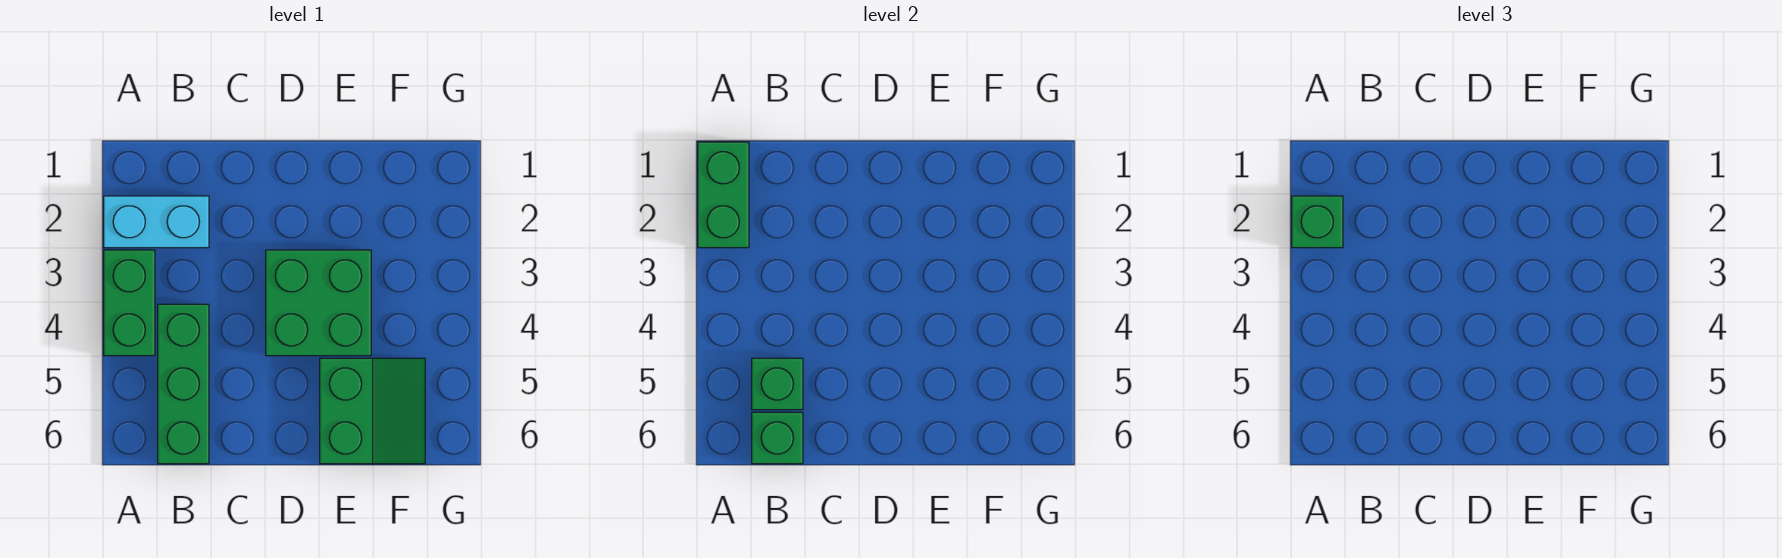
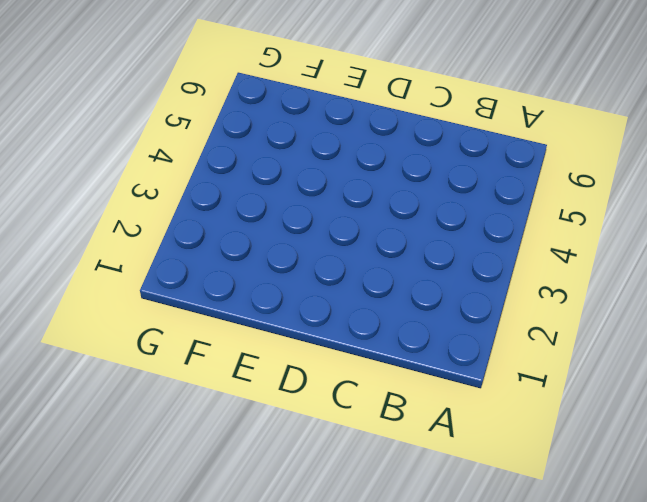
none -> cyan brick A2:B2 level 1
none -> green brick A3:A4 level 1

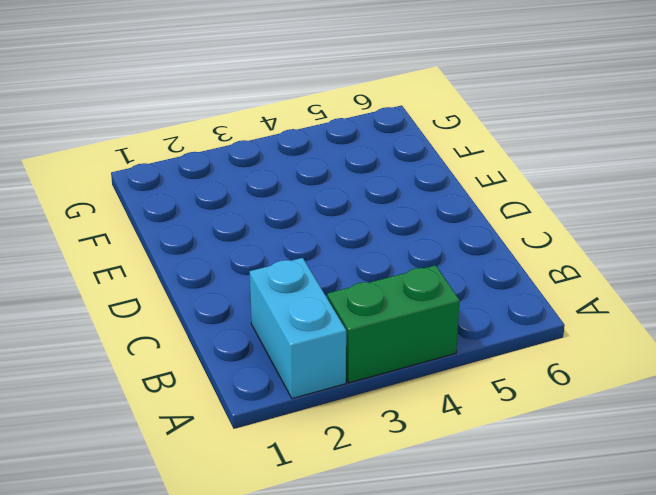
none -> green brick B4:B6 level 1
none -> green brick D3:E4 level 1

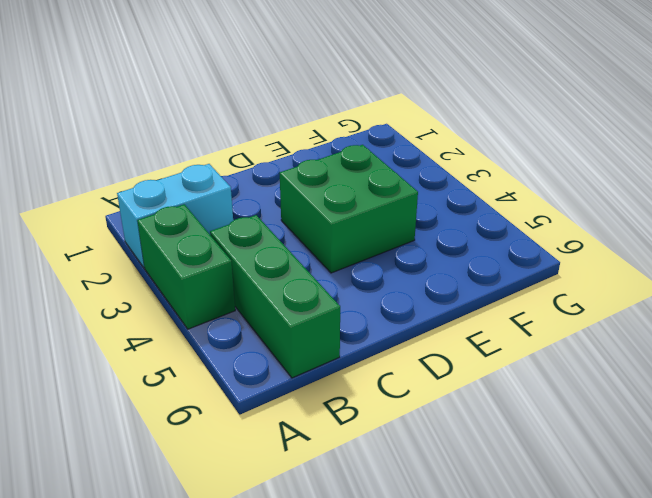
none -> green slope E5:F6 level 1 top E
none -> green brick A1:A2 level 2

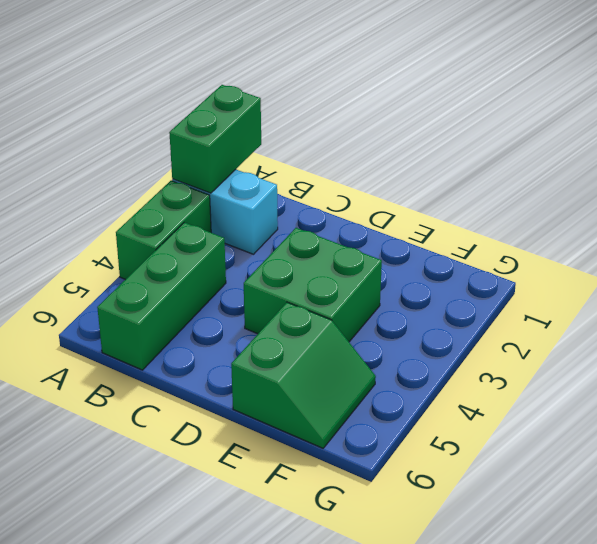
none -> green brick B5 level 2
none -> green brick B6 level 2

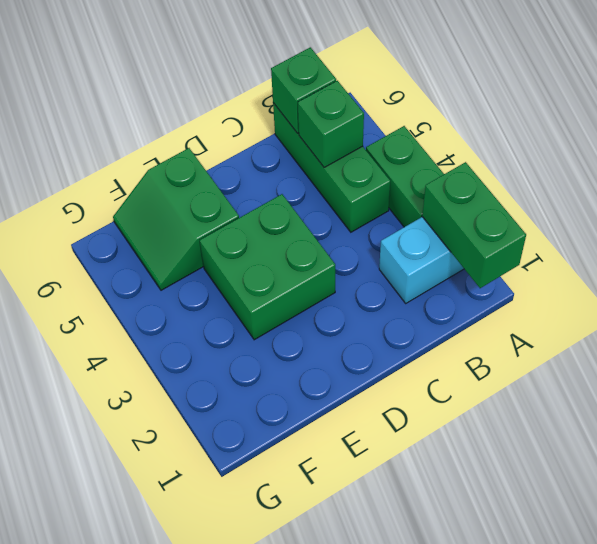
none -> green brick A2 level 3

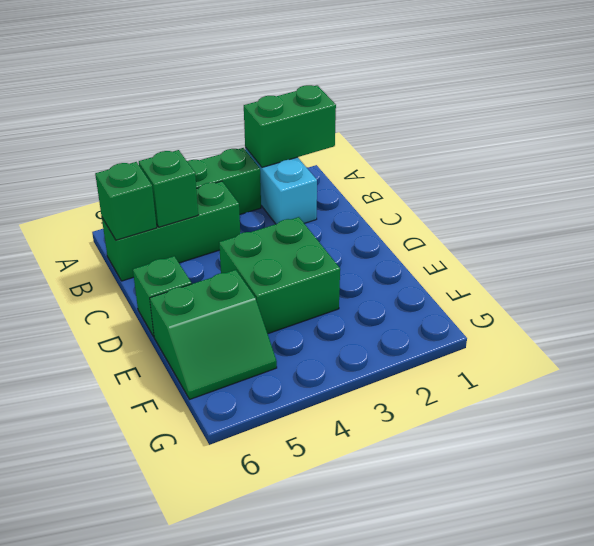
green brick D6 level 1 -> green brick A2 level 3

